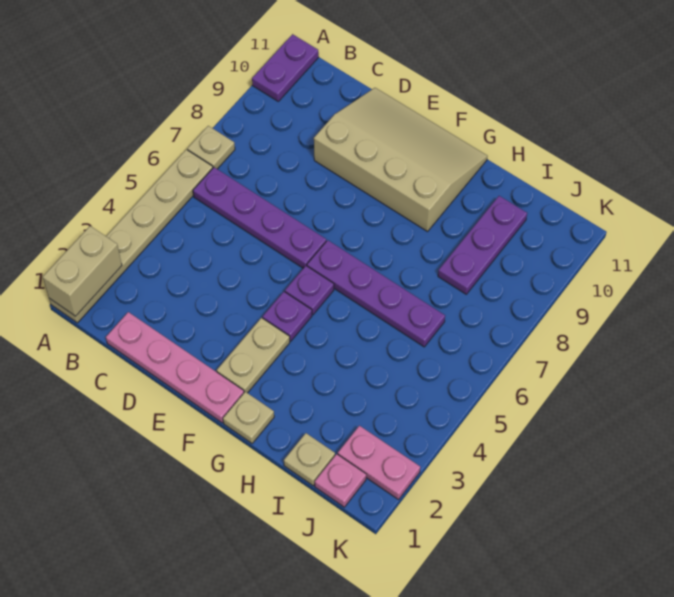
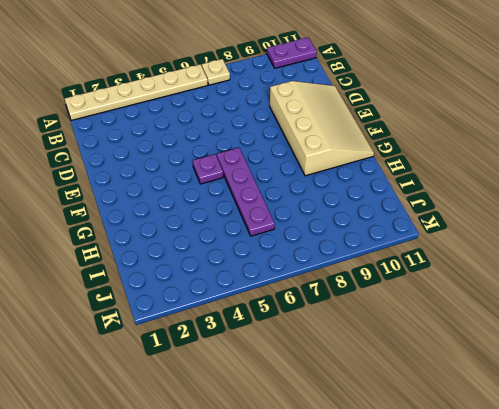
none -> purple plate B6:E6 level 1
none -> pink plate C1:F1 level 1
none -> tan plate F2:F3 level 1

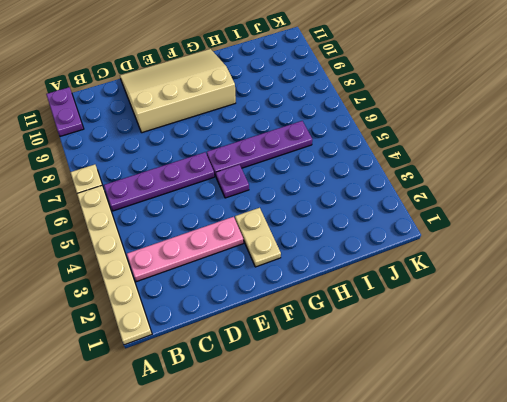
pink plate B3:E3 level 1 -> pink plate C1:F1 level 1
none -> purple plate F4 level 1
none -> tan plate G1 level 1
none -> tan plate I1 level 1

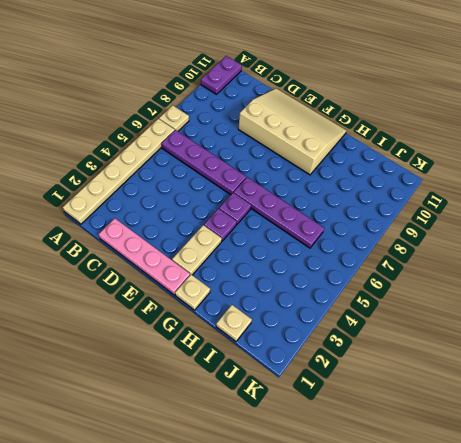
none -> purple plate I8:I10 level 1
none -> pink plate J1 level 1
none -> pink plate J2:K2 level 1

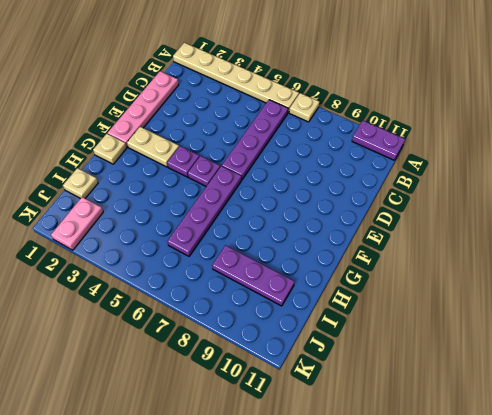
none -> tan slope D9:G11 level 1 top 9
none -> pink plate J1 level 1
none -> tan brick A1:A2 level 2

